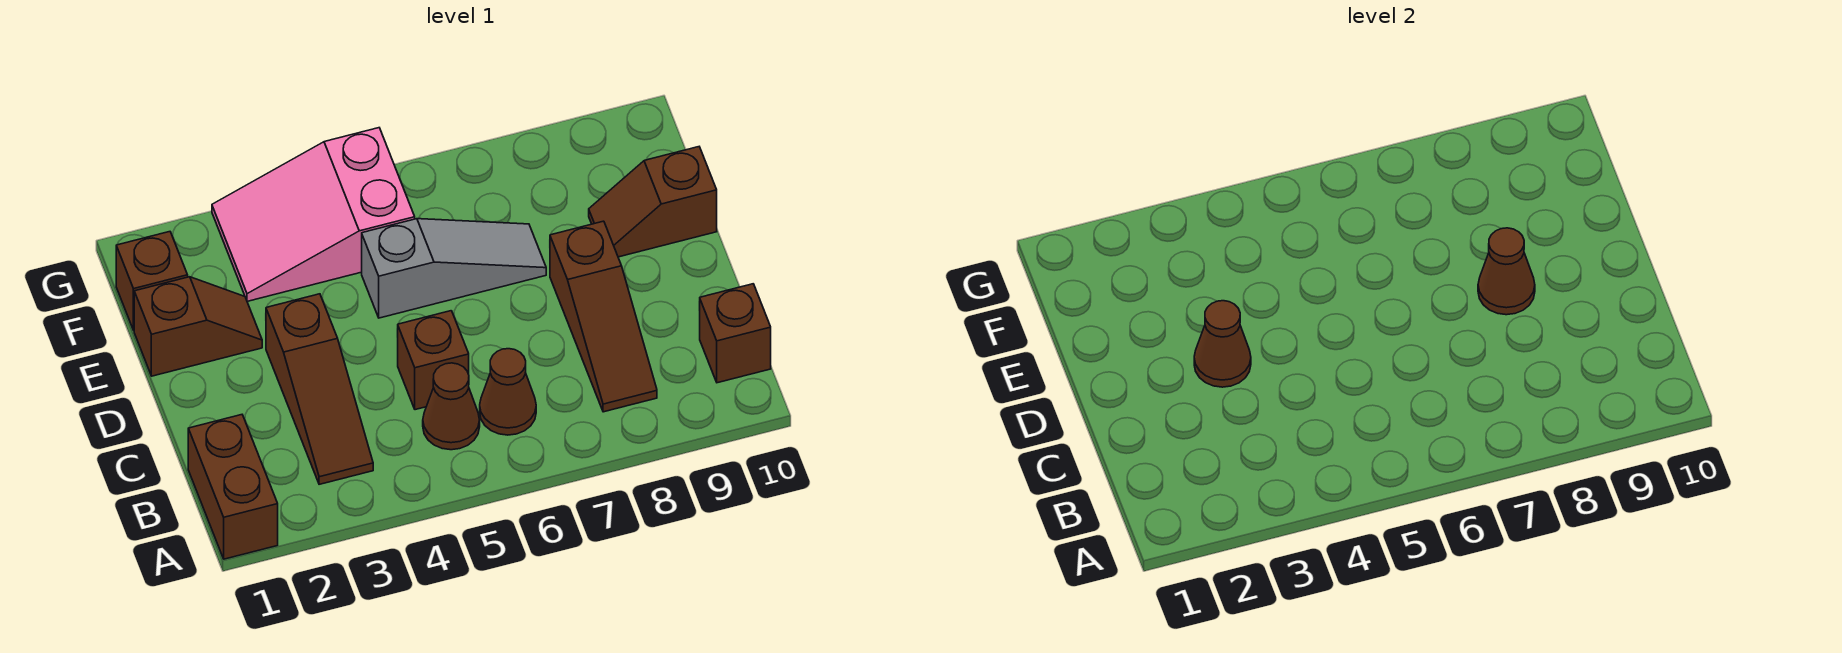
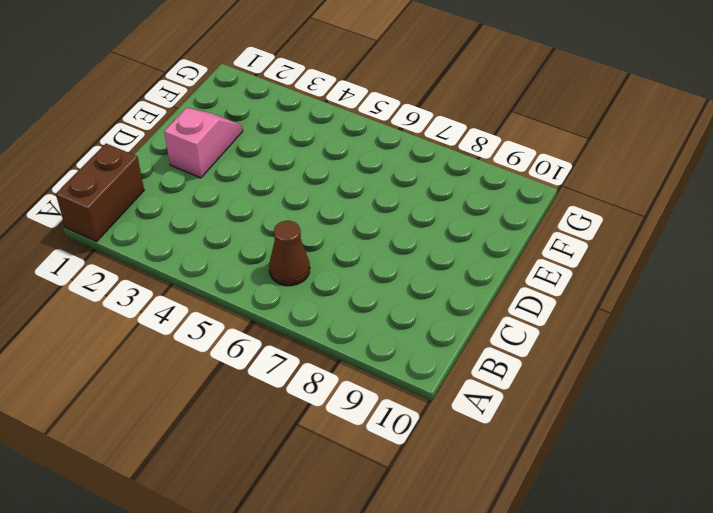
pink slope D2:E2 level 1 top D -> brown slope E1:E2 level 1 top 1
none -> brown slope B3:D3 level 1 top D
none -> brown cone B5 level 1
none -> brown slope B8:D8 level 1 top D

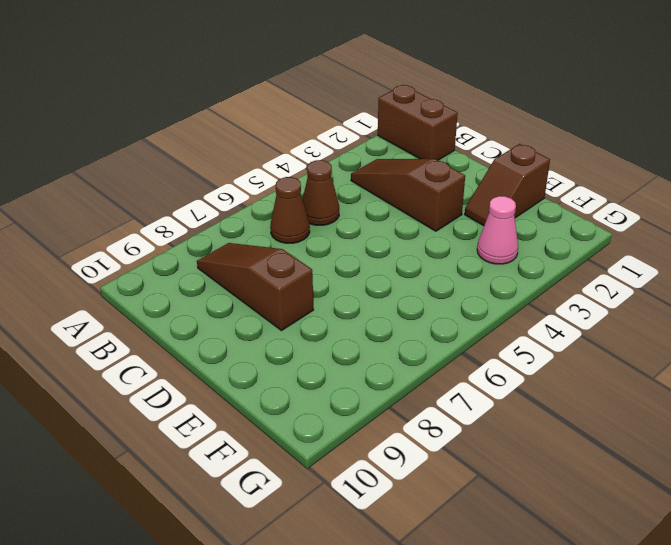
pink cone F3 level 1 -> pink slope F3:G5 level 1 top 5
none -> brown brick B10 level 1
none -> brown brick C5 level 1
none -> grey slope E5:E7 level 1 top 5

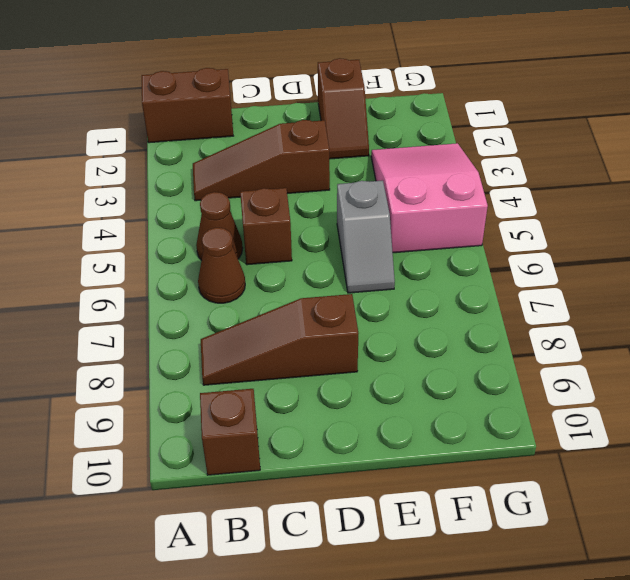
grey slope E5:E6 level 1 top 5 -> grey slope E5:E7 level 1 top 5
none -> brown slope E9:E10 level 1 top 10
none -> brown brick F1 level 1
none -> brown cone D3 level 2

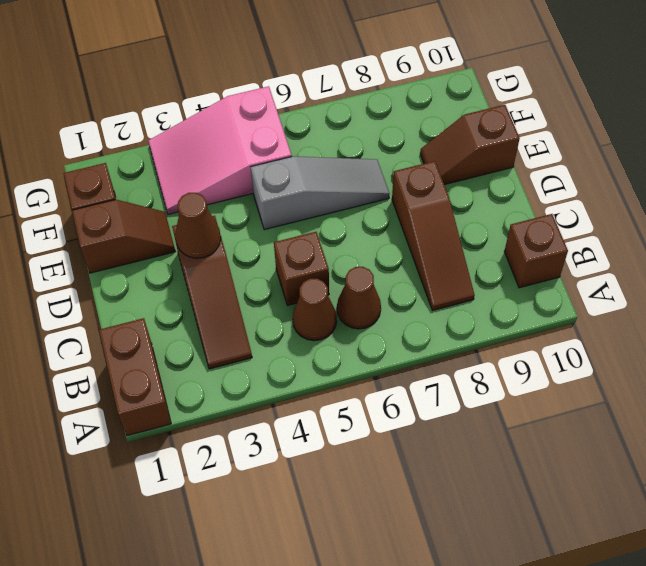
none -> brown cone D8 level 2

